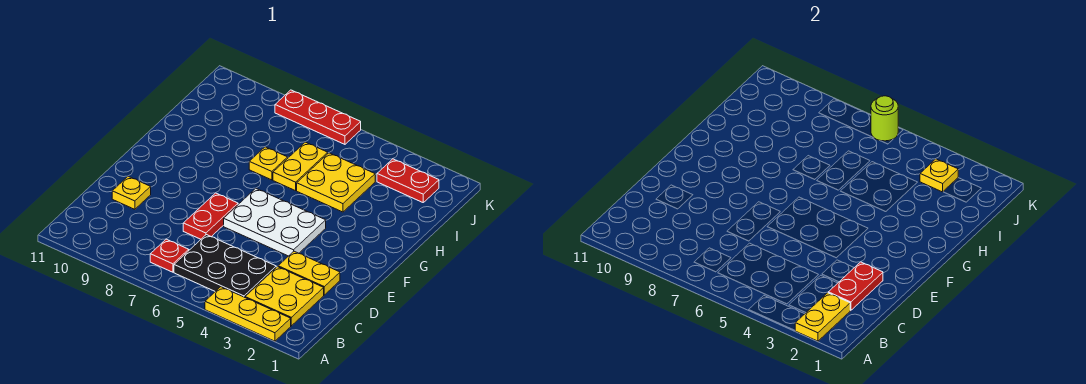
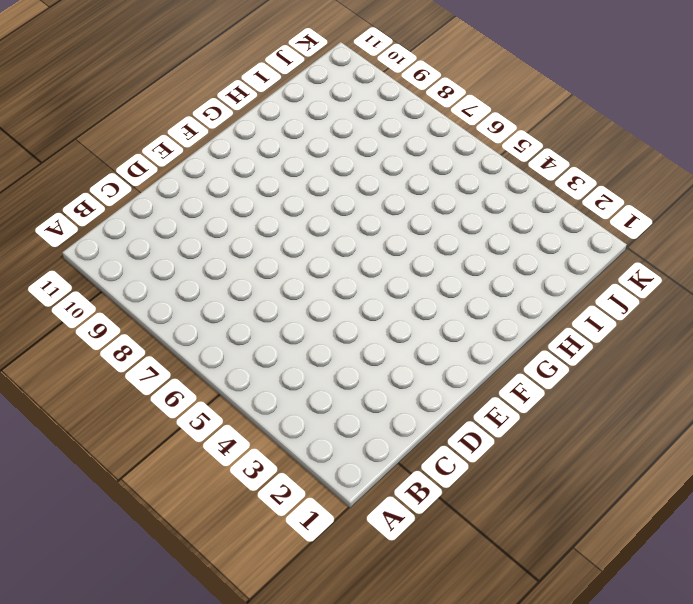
none -> yellow plate A2:A4 level 1
none -> yellow plate B2:C3 level 1
none -> black plate B4:C6 level 1

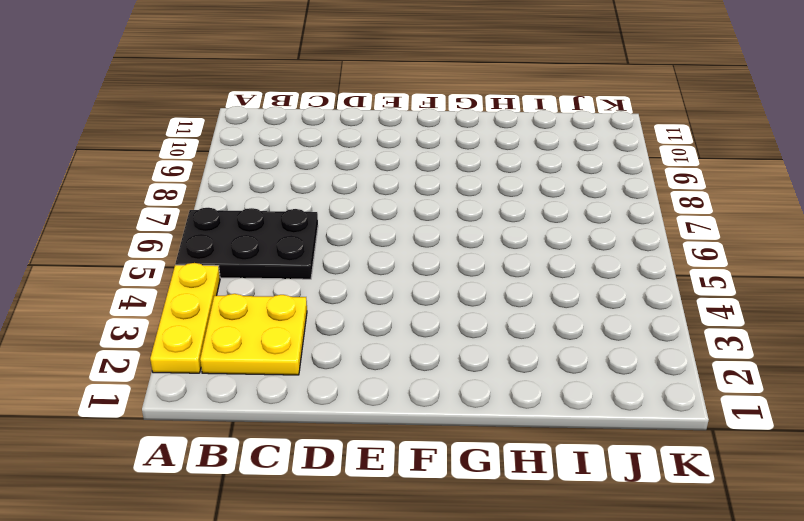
black plate A5:C6 level 1 -> black plate B4:C6 level 1
none -> red plate B7 level 1
none -> yellow plate D2:D3 level 1
none -> red plate D7:E7 level 1

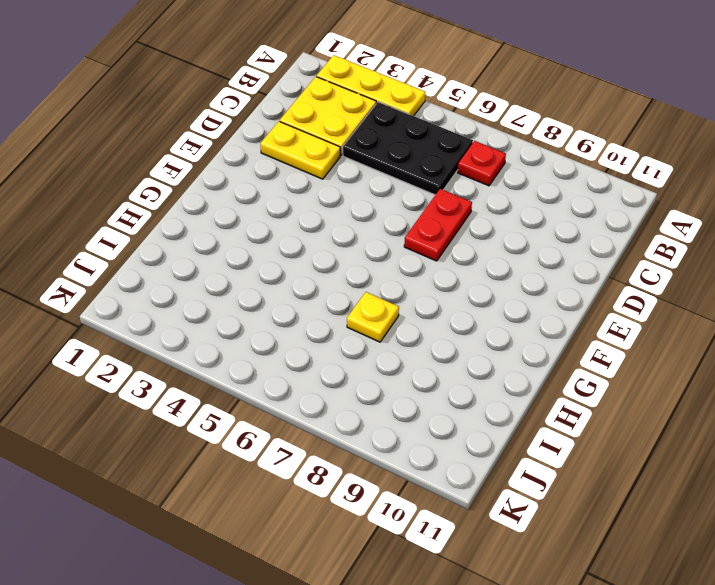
none -> yellow plate D10 level 1
none -> white plate E4:F6 level 1
none -> yellow plate H4:I5 level 1

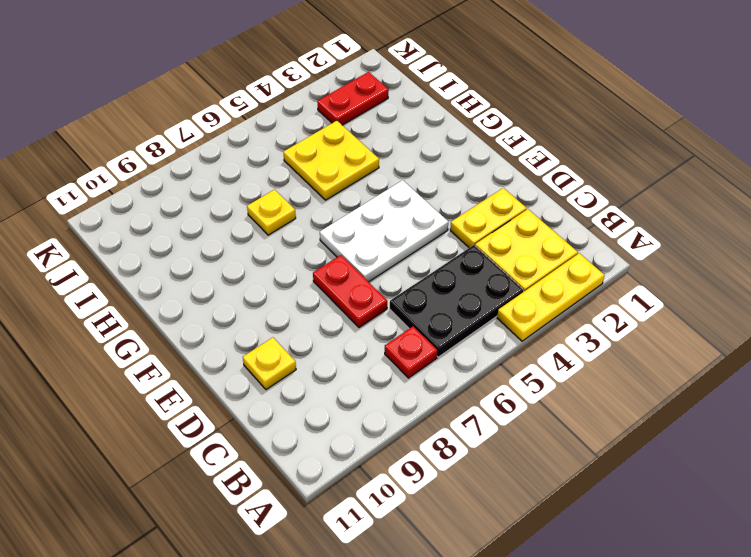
none -> yellow plate H6:I6 level 1
none -> red plate K6:K8 level 1
none -> yellow plate A2:B2 level 2

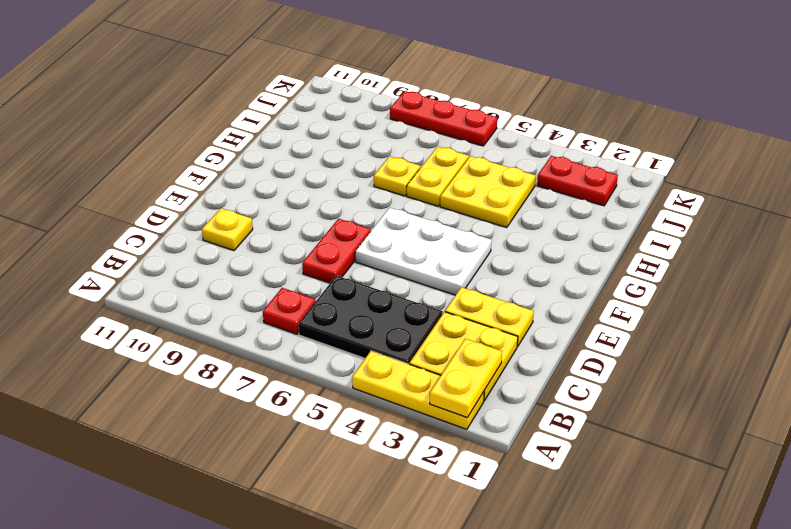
none -> red plate C2:D2 level 2
none -> yellow plate J3 level 2
none -> lime round brick K6 level 2

